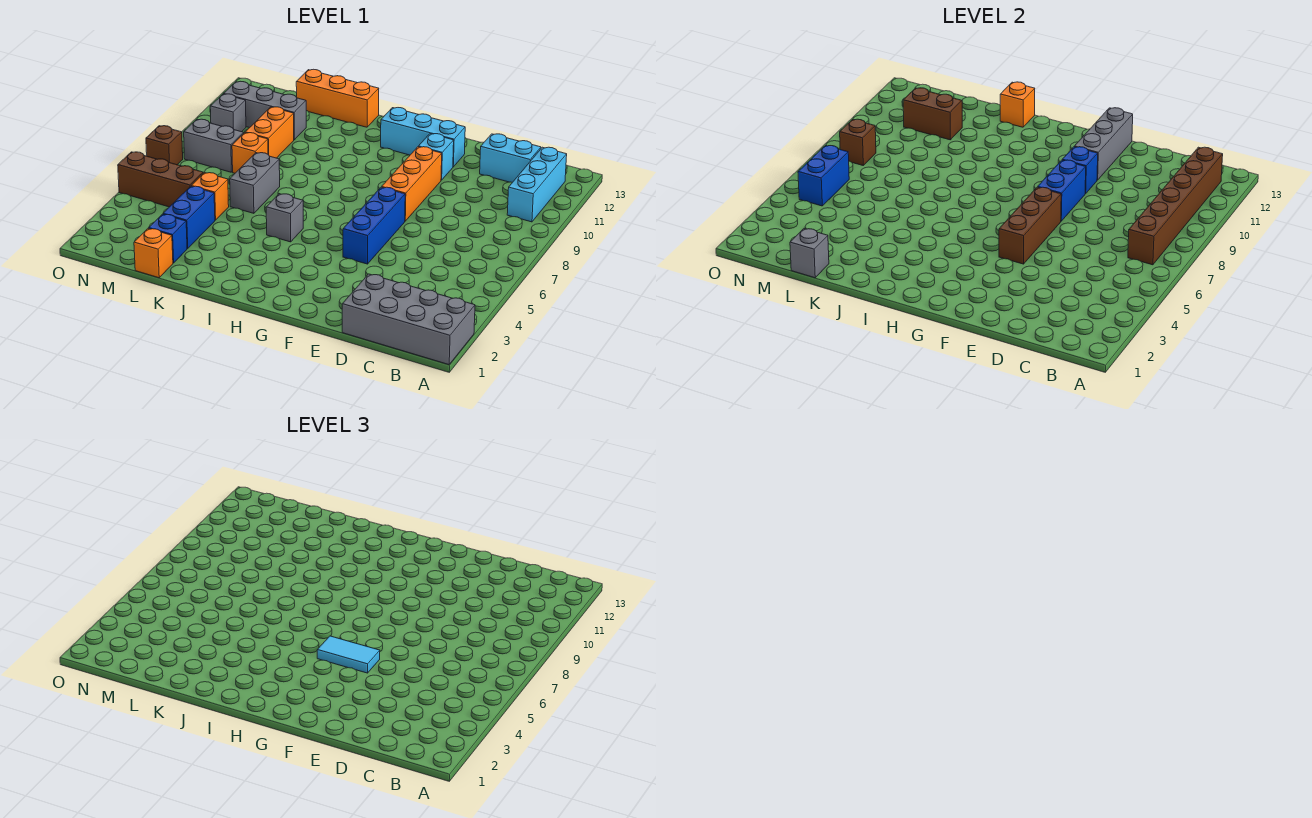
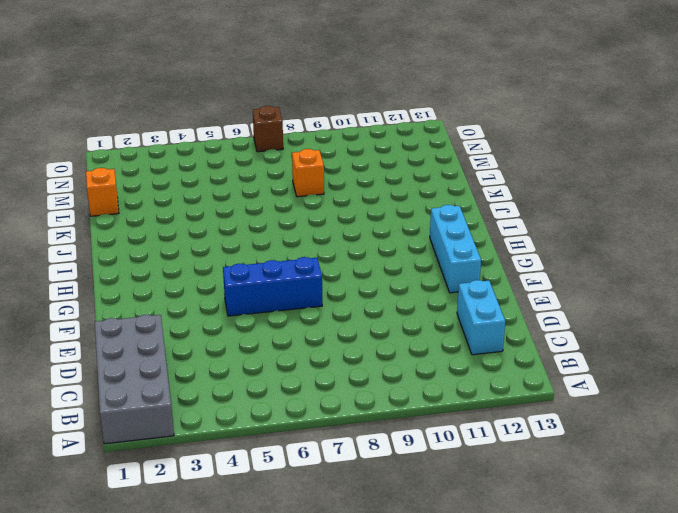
none -> cyan brick B10:B12 level 1
none -> orange brick F8:F10 level 1
none -> cyan brick F11 level 1
none -> grey brick I5 level 1

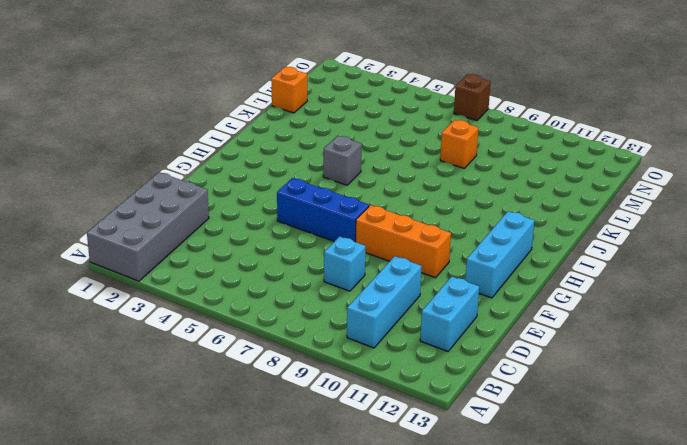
cyan brick B10:D10 level 1 -> cyan brick B10:B12 level 1
cyan brick D8 level 1 -> cyan brick F11 level 1
none -> orange brick J13:L13 level 1
none -> grey brick K6:K7 level 1
none -> blue brick L2 level 1
none -> blue brick L3:L4 level 1

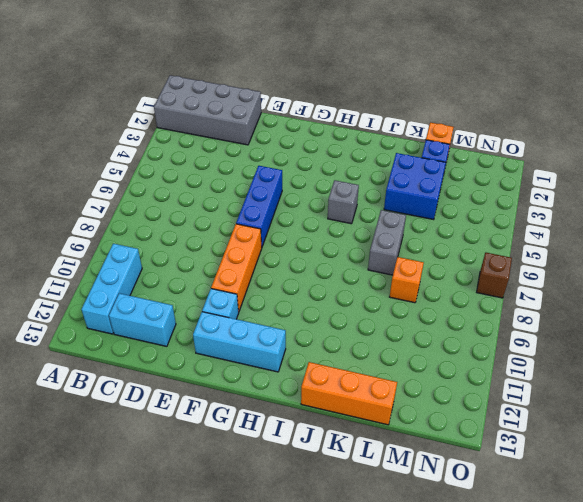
blue brick K3:L4 level 1 -> blue brick L3:L4 level 1
none -> orange brick L5 level 1
none -> orange brick L9:L10 level 1
none -> grey brick L11:N11 level 1
none -> brown brick M5:O5 level 1

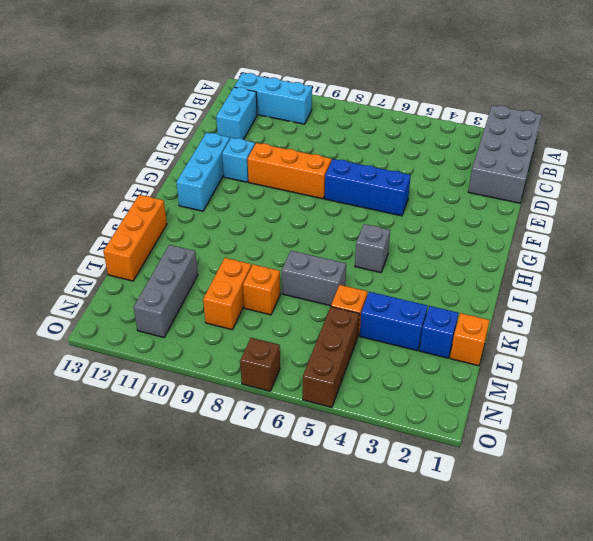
orange brick L9:M9 level 1 -> orange brick L9:L10 level 1
none -> grey brick M8:N8 level 1
none -> grey brick N10 level 1
none -> brown brick B7:B12 level 2
none -> brown brick F5:F7 level 2

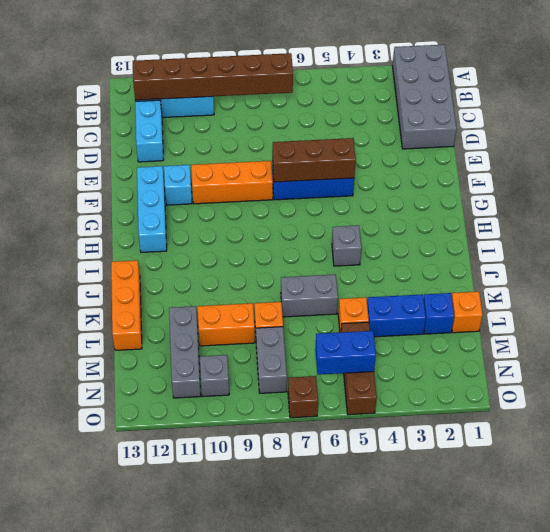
none -> blue brick F8:F9 level 2
none -> blue brick F10 level 2
none -> grey brick F11:F13 level 2
none -> orange brick J13 level 2

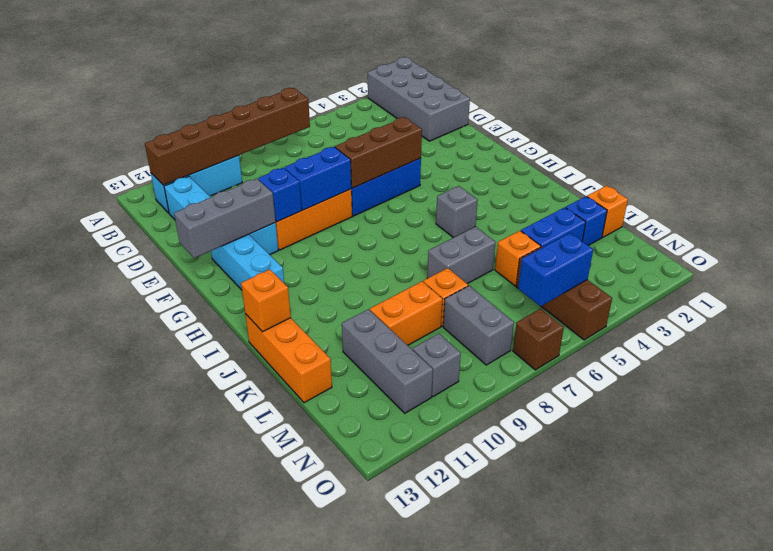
none -> grey brick L1 level 2
none -> brown brick L11:M11 level 2
none -> brown brick N8 level 2
none -> cyan tile F5:G5 level 3

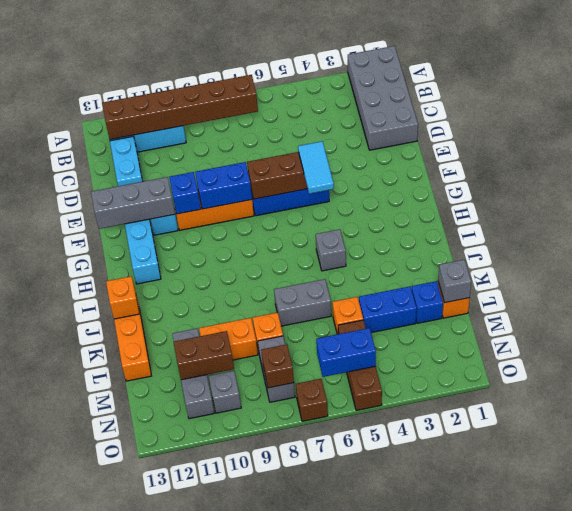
brown brick M10:M11 level 2 -> brown brick L11:M11 level 2

